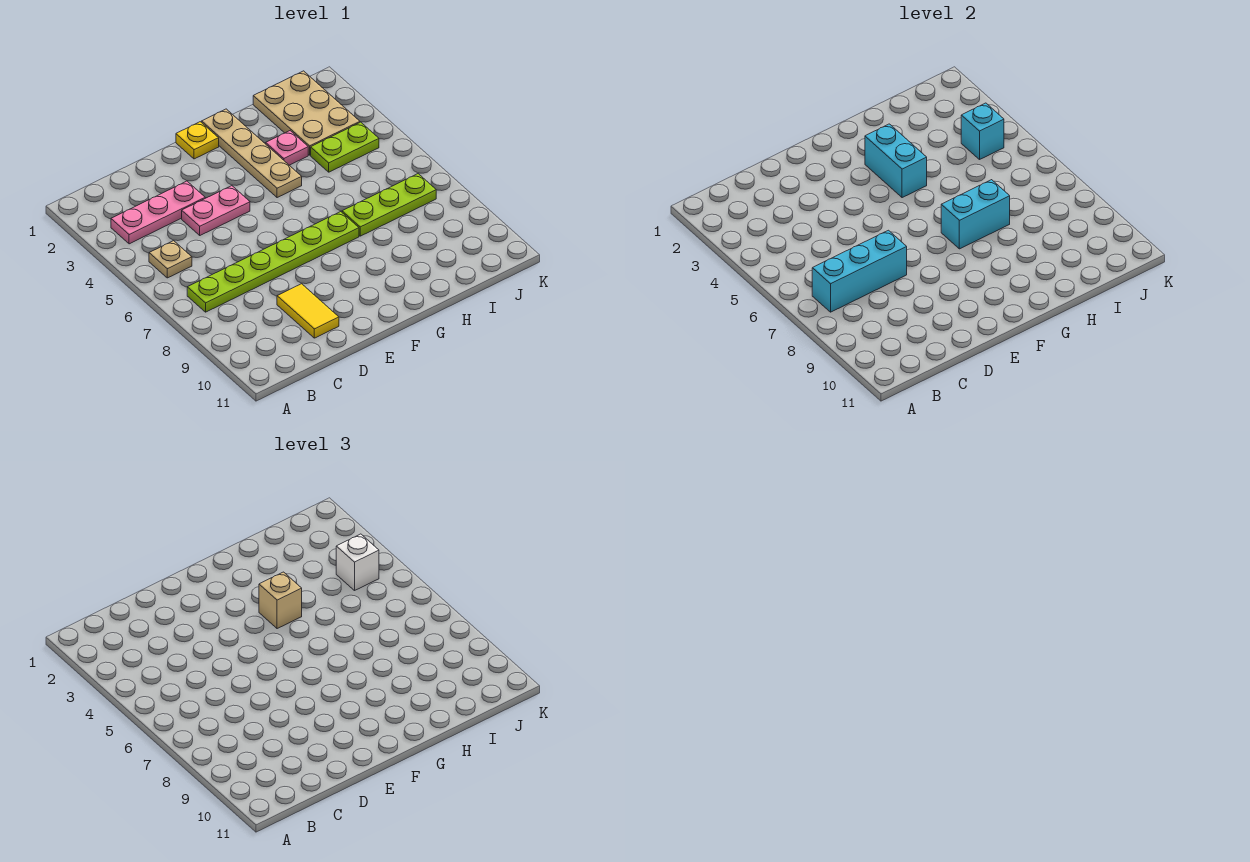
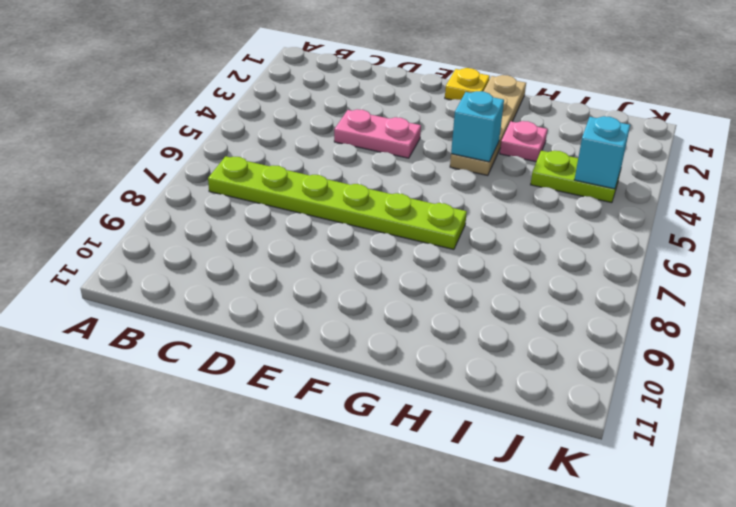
cyan brick G4 level 2 -> cyan brick G3:G4 level 2
none -> pink plate B3:D3 level 1
none -> tan plate B5 level 1
none -> yellow tile D9:D10 level 1

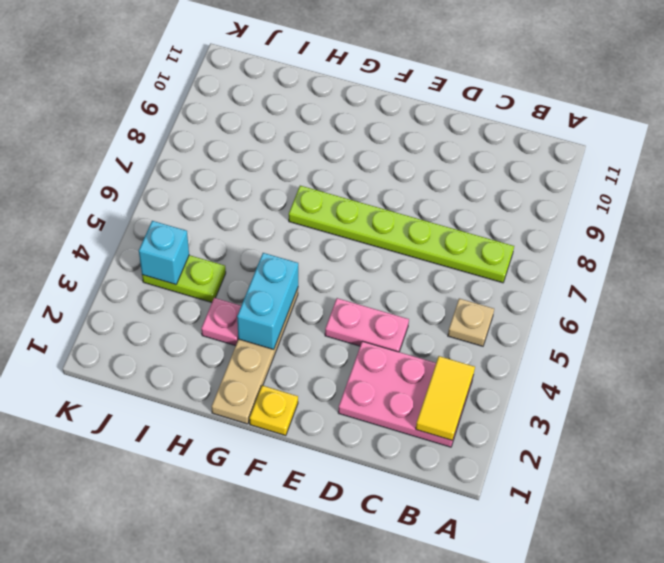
pink plate B2:D3 level 1 -> pink plate B3:D3 level 1
yellow tile B2:B3 level 2 -> yellow tile D9:D10 level 1
none -> lime plate H7:J7 level 1
none -> tan plate I1:J3 level 1
none -> cyan brick B7:D7 level 2

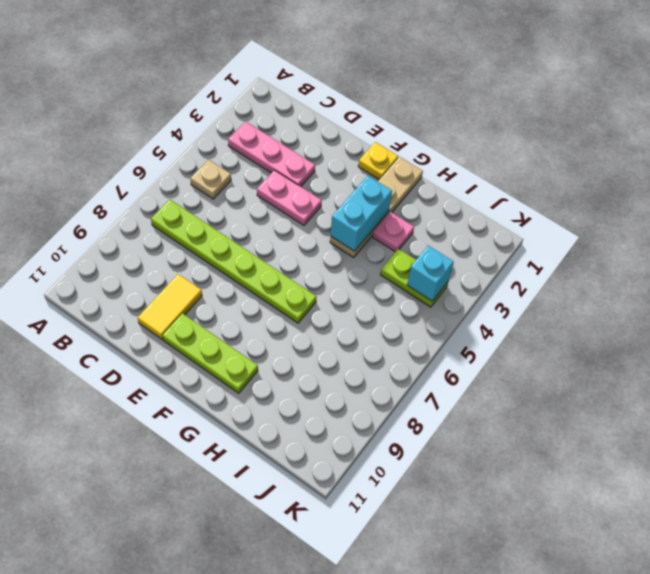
lime plate E10:G10 level 1 -> lime plate H7:J7 level 1
none -> tan plate I1:J3 level 1
none -> cyan brick B7:D7 level 2
none -> cyan brick G7:H7 level 2

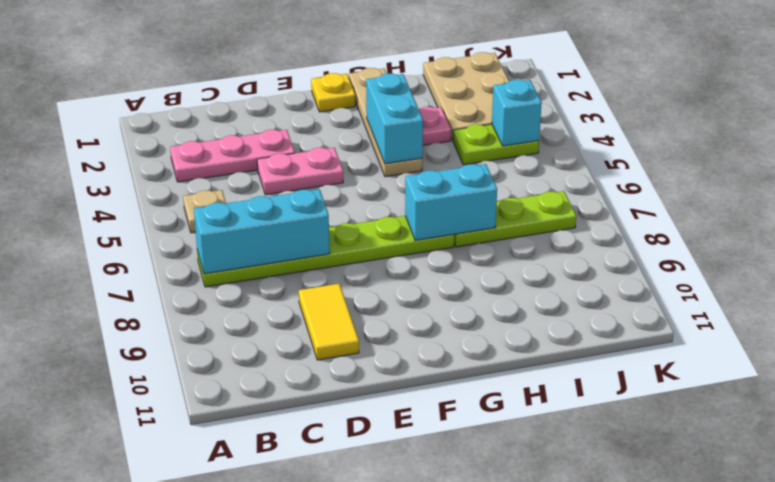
none -> tan brick G4 level 3
none -> white brick J4 level 3

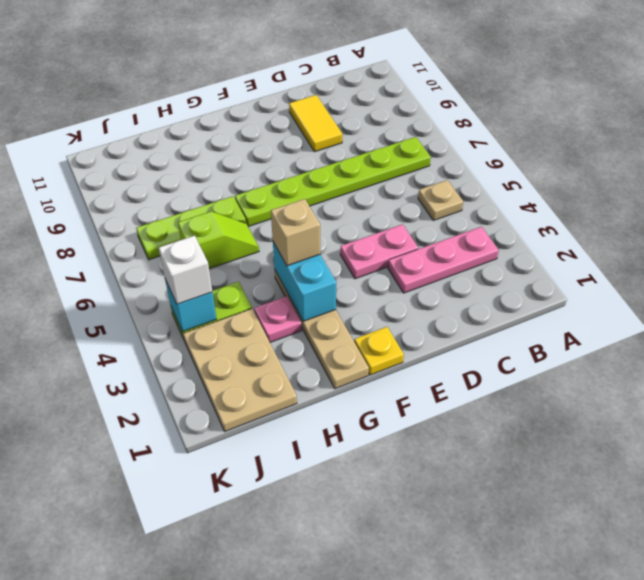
lime slope H6:I6 level 1 top I -> none
none -> cyan brick B7:D7 level 2
none -> cyan brick G7:H7 level 2

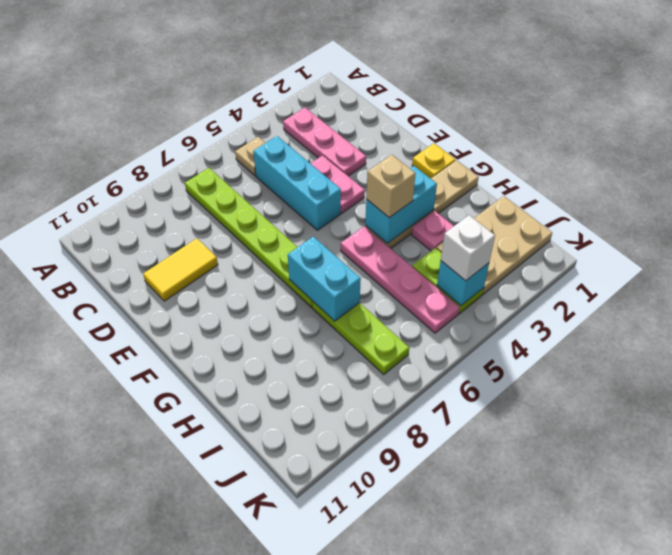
cyan brick C5:E5 level 1 -> cyan brick B7:D7 level 2
pink plate G5:J5 level 1 -> none

